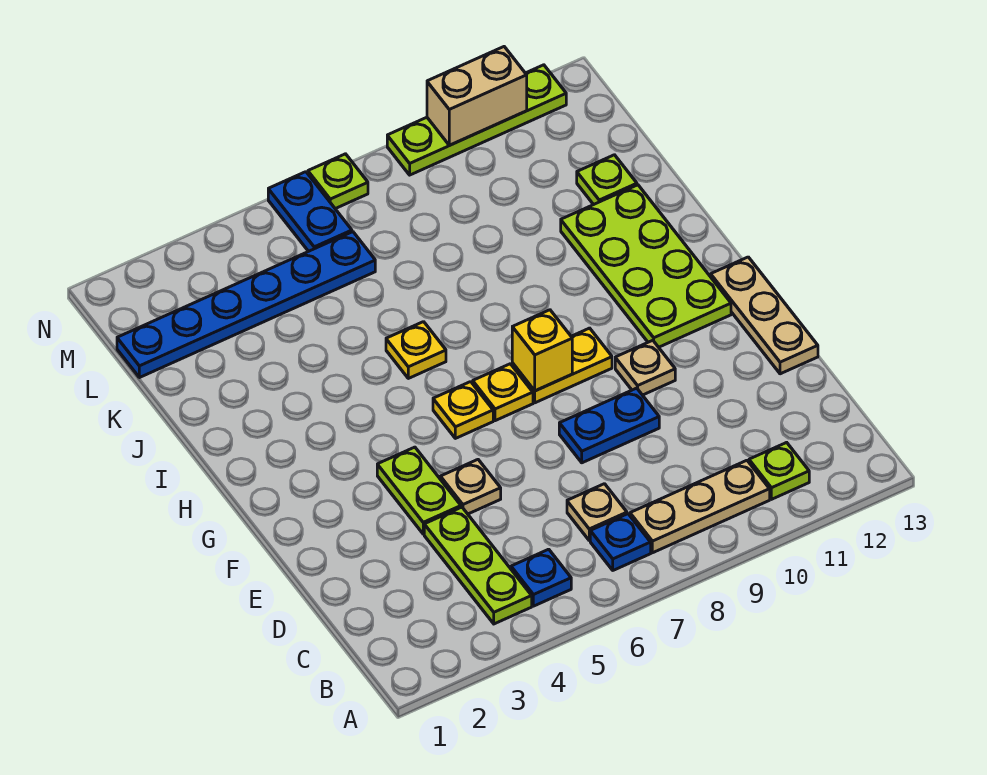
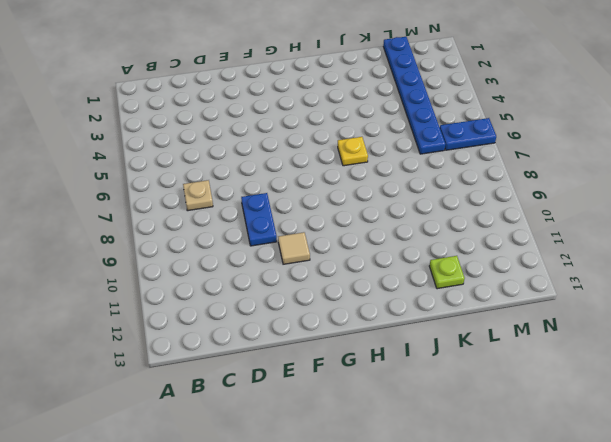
tan tile F10 level 1 -> tan plate F10 level 1
none -> lime plate B4:D4 level 1
none -> blue plate B5 level 1
none -> blue plate B7 level 1

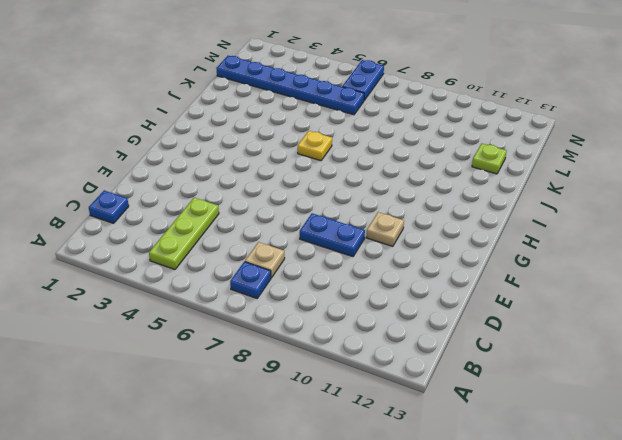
blue plate C1 level 1 -> blue plate B5 level 1
none -> tan plate B8:B10 level 1
none -> lime plate B11 level 1
none -> lime plate E4:F4 level 1

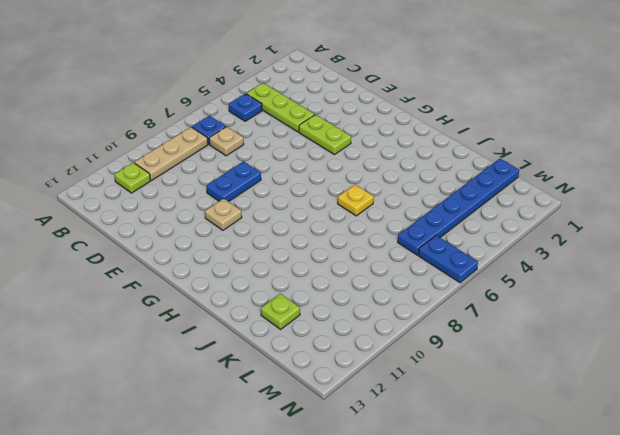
none -> tan plate E5 level 1
none -> tan plate E13:G13 level 1
none -> yellow plate G6 level 1

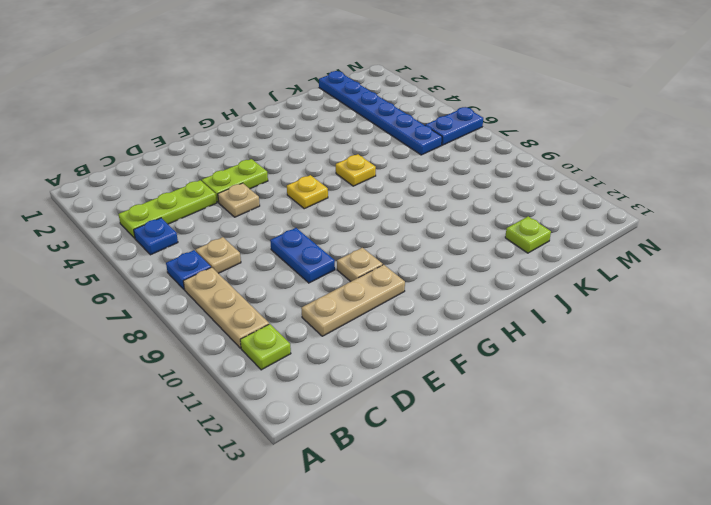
tan plate D11:F11 level 1 -> tan plate E13:G13 level 1
none -> yellow plate G7 level 1
none -> yellow plate G8:G9 level 1
none -> lime plate G11:J12 level 1

